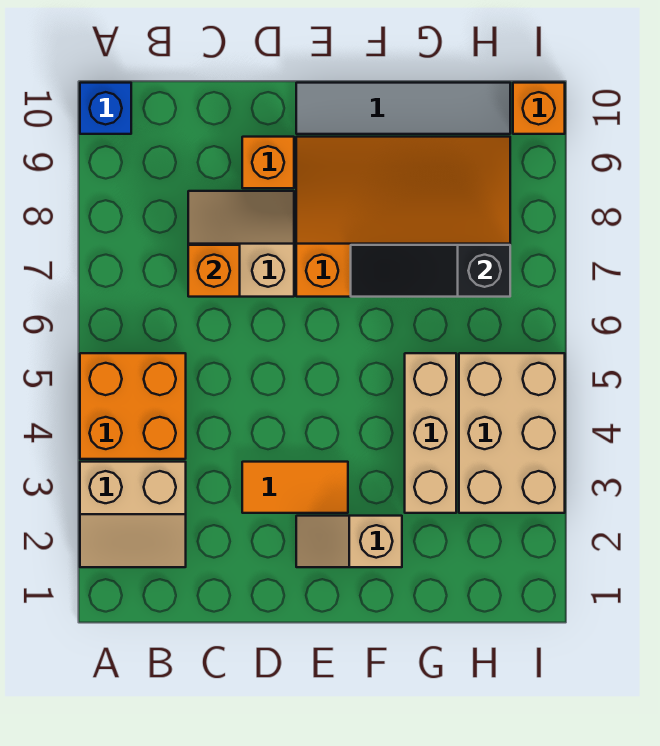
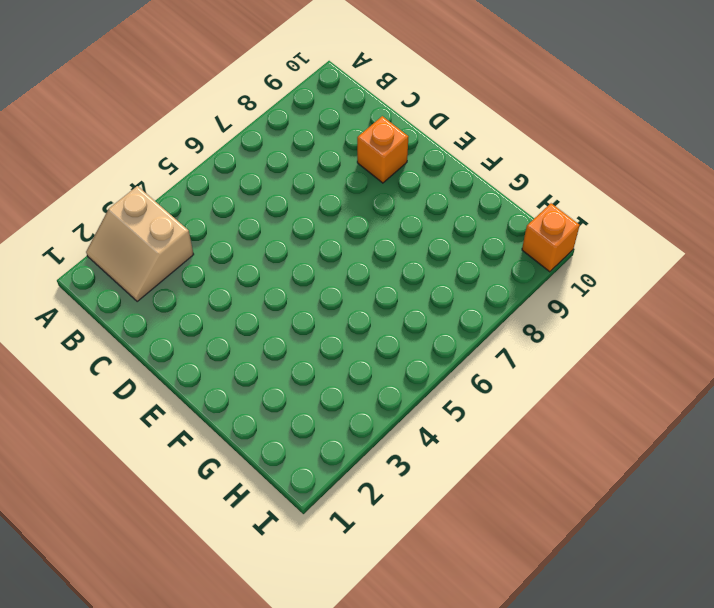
none -> orange brick A4:B5 level 1
none -> blue brick A10 level 1
none -> tan slope C7:D8 level 1 top 7

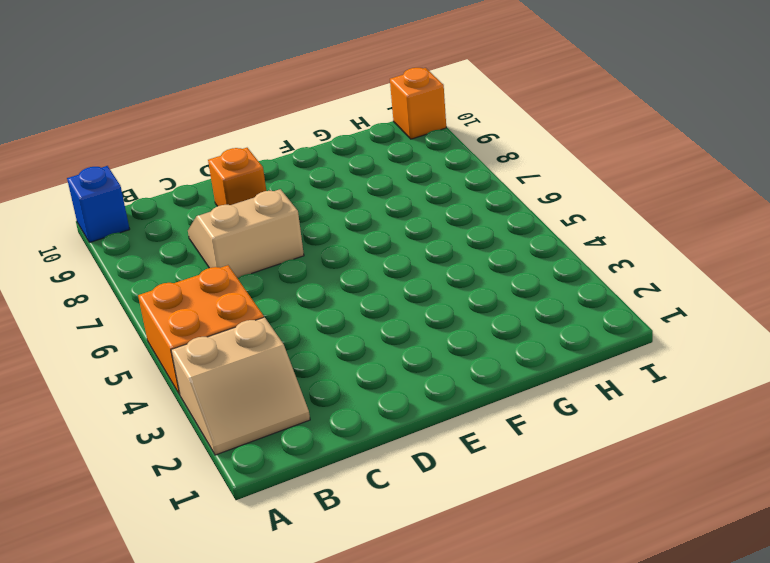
none -> orange tile D3:E3 level 1
none -> tan slope E2:F2 level 1 top F
none -> orange slope E7:H9 level 1 top 7

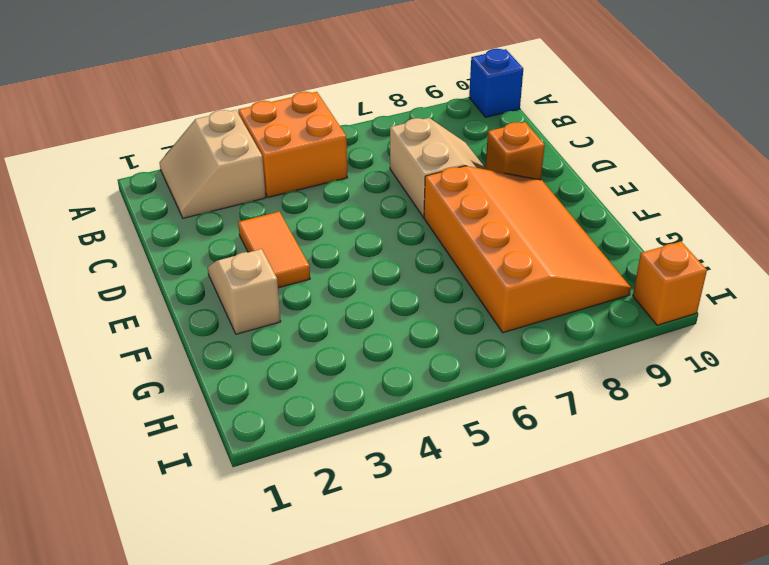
none -> grey tile E10:H10 level 1
none -> tan brick G3:G5 level 1
none -> tan brick H3:I5 level 1

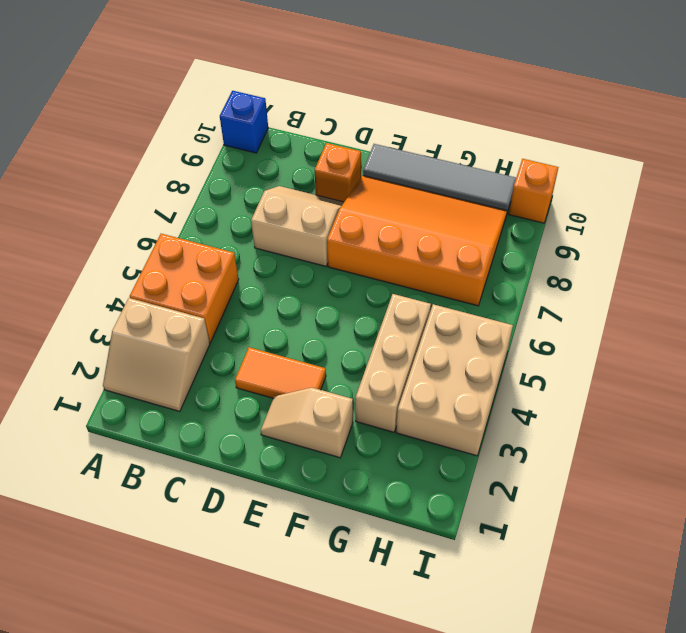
none -> orange brick C7 level 2
none -> black slope F7:H7 level 2 top H

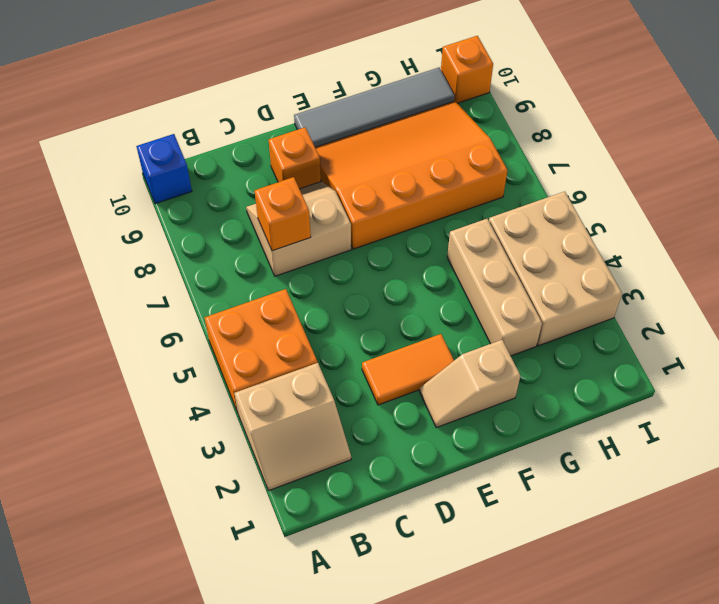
none -> black slope F7:H7 level 2 top H

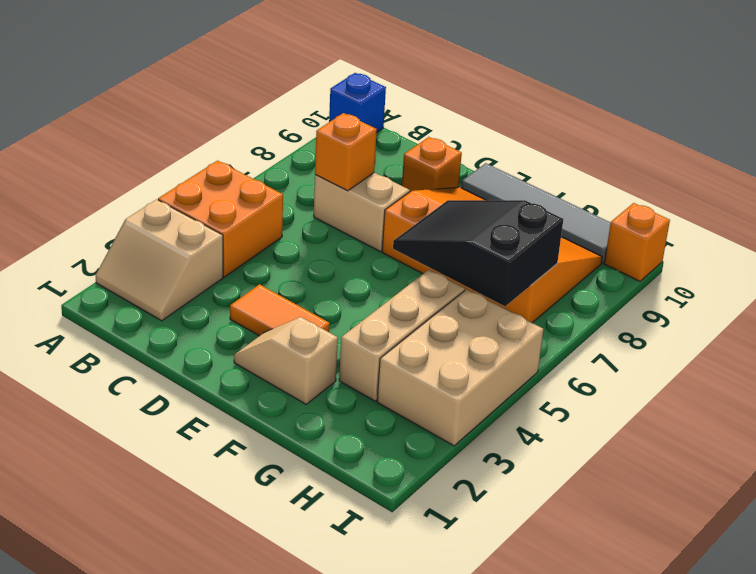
black slope F6:H7 level 2 top H -> black slope F7:H7 level 2 top H

